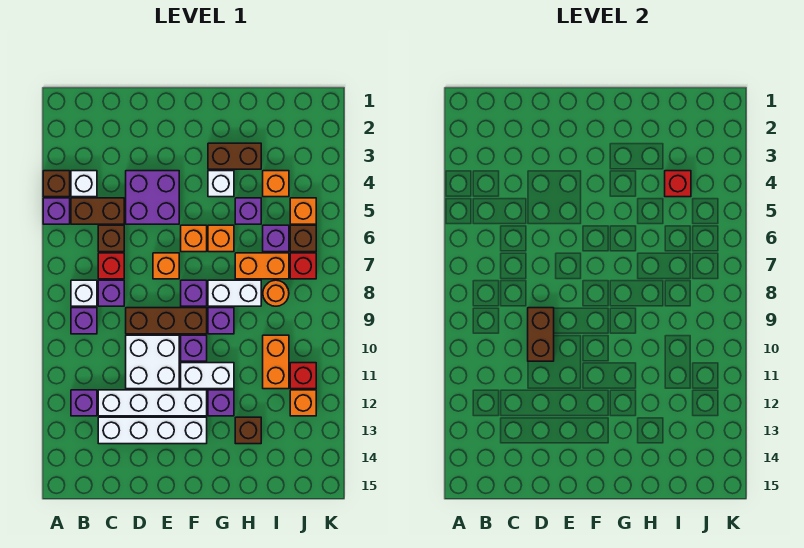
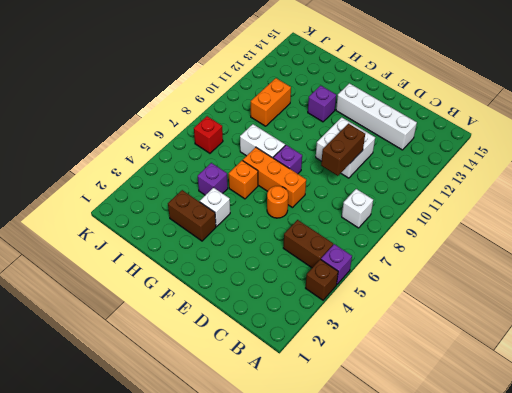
orange round brick E6 level 1 -> orange round brick I8 level 1
orange brick E7:G7 level 1 -> orange brick E7 level 1
none -> white brick B4 level 1
none -> purple brick B9 level 1
none -> purple brick B12 level 1
none -> brown brick C6 level 1

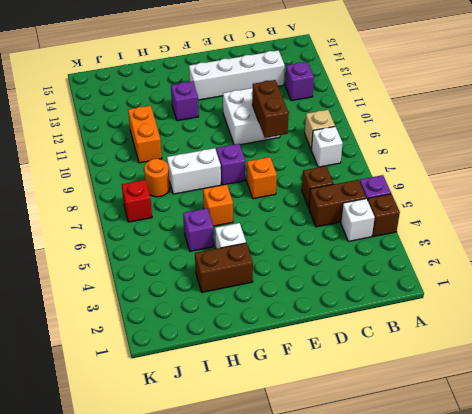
tan brick B9 level 1 -> purple brick B9 level 1
none -> red brick C7 level 1
none -> purple brick C8 level 1
none -> white brick C12:F12 level 1
none -> purple brick D4:E5 level 1

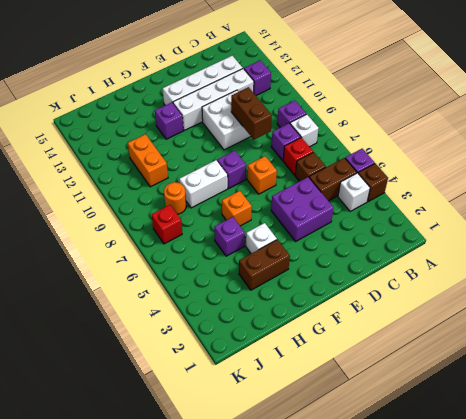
none -> brown brick D9:F9 level 1
none -> orange brick F6 level 1
none -> purple brick F10 level 1
none -> white brick F11:G11 level 1

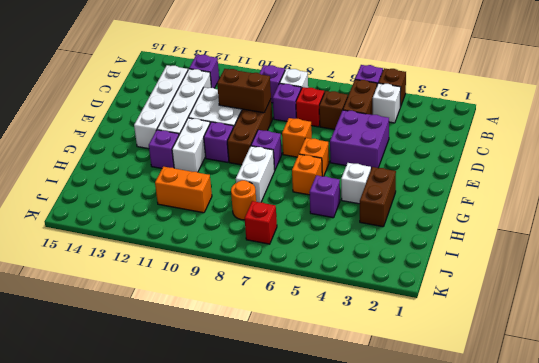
none -> purple brick G9 level 1
none -> orange brick H7:I7 level 1
none -> brown brick H13 level 1
none -> orange brick I4 level 1

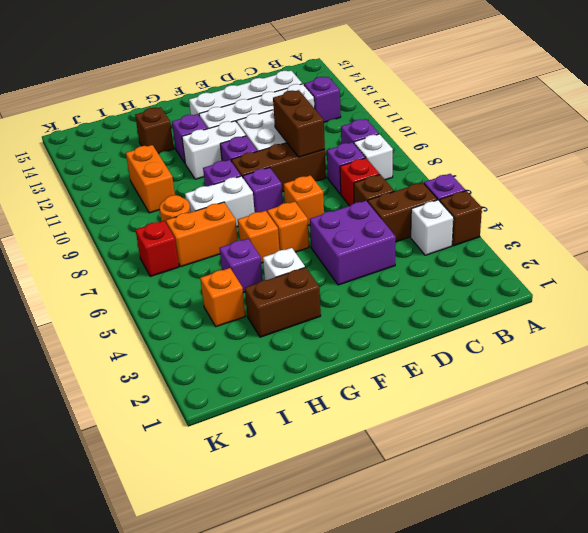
none -> purple brick I6 level 1
none -> orange brick J5 level 1
none -> brown brick J6 level 1
none -> red brick J11 level 1

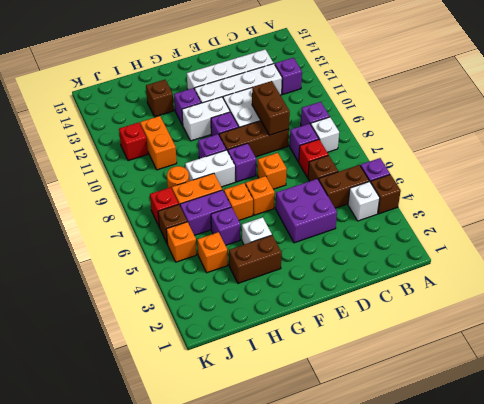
purple brick H6:I6 level 1 -> purple brick I6 level 1
none -> orange brick J12 level 1
none -> red brick I4 level 2

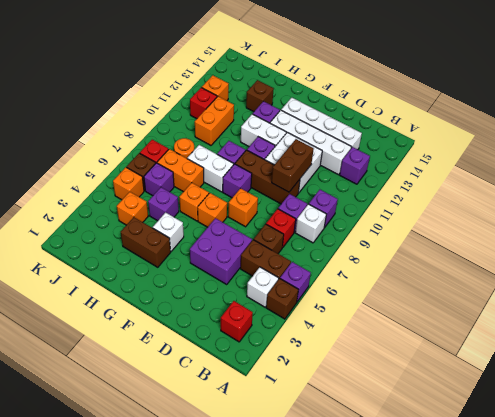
red brick B2 level 1 -> red brick I4 level 2

